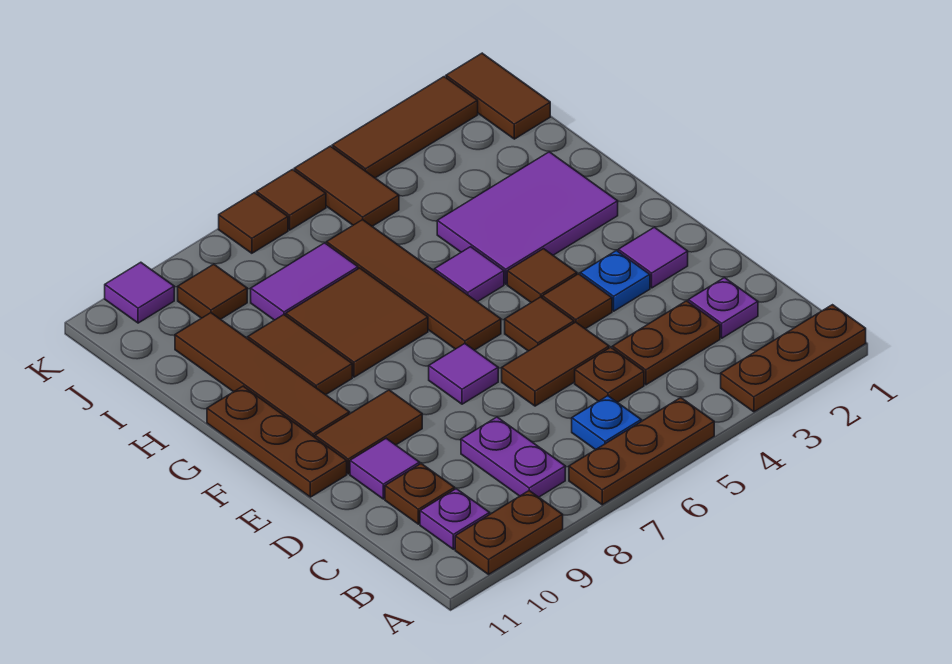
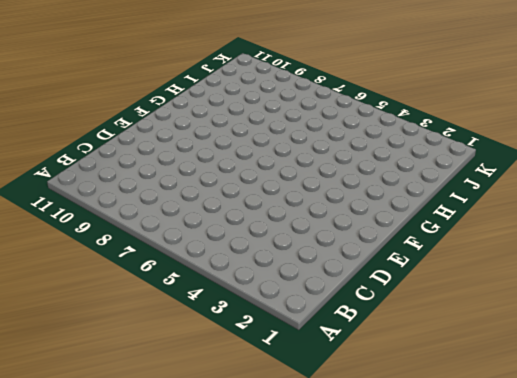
none -> brown plate A1:A3 level 1
none -> brown plate A5:A7 level 1
none -> brown plate A9:A10 level 1
none -> blue plate B6 level 1

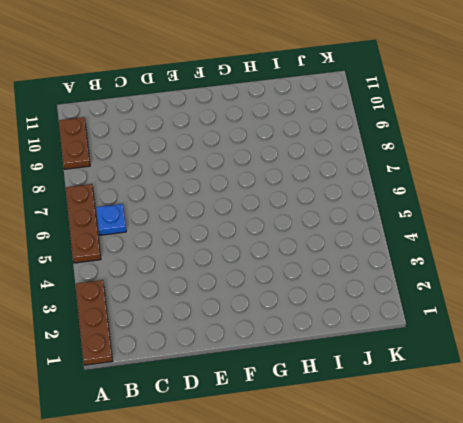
none -> purple plate B8:C8 level 1
none -> purple plate B10 level 1
none -> purple plate C2 level 1
none -> brown plate C3:C4 level 1

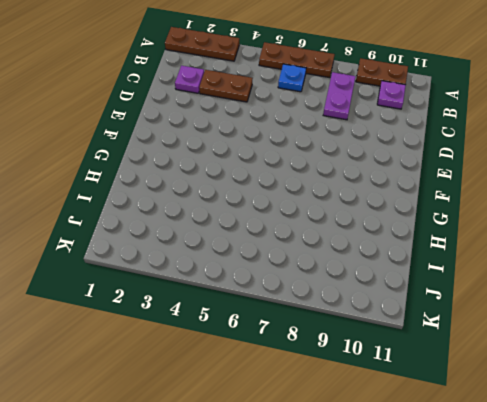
none -> brown plate C5 level 1
none -> brown plate C10 level 1
none -> brown tile D5:D6 level 1
none -> purple tile D10 level 1

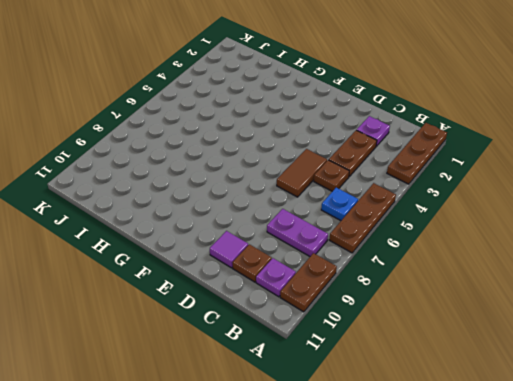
none -> purple tile E2 level 1
none -> blue plate E3 level 1
none -> brown tile E4 level 1
none -> brown tile E5 level 1

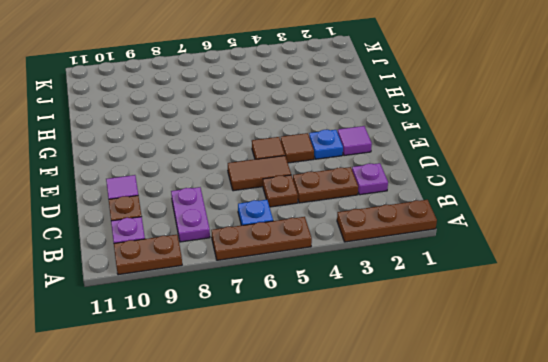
none -> purple tile E7 level 1
none -> brown tile E9:E10 level 1
none -> brown plate E11:G11 level 1
none -> brown tile F4 level 1

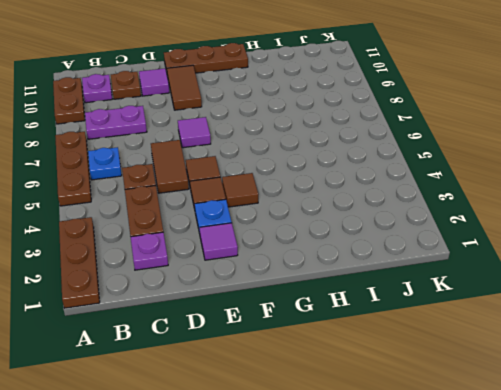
none -> brown tile F6:I6 level 1
none -> brown tile F10:I10 level 1
none -> purple tile G2:H4 level 1
none -> purple tile G5 level 1

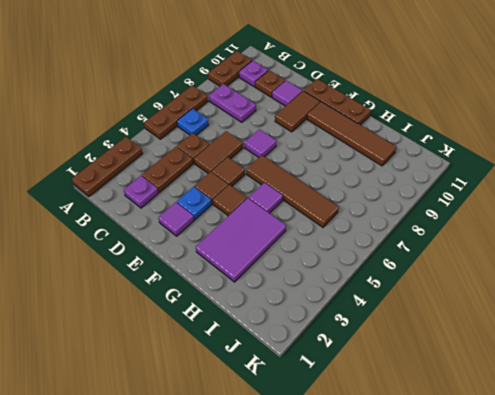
none -> brown tile G7:H8 level 1
none -> brown tile G9:H9 level 1
none -> purple tile I7:I8 level 1
none -> brown tile J1:K1 level 1

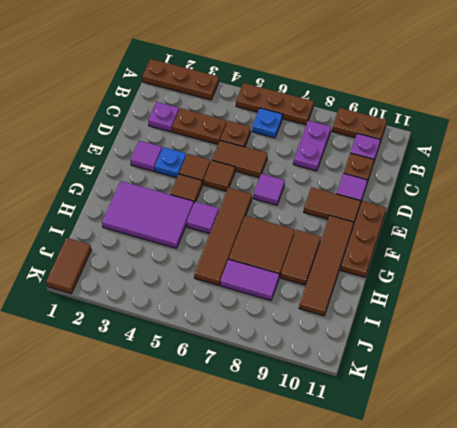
none -> brown tile J5:K5 level 1
none -> brown tile J9 level 1
none -> brown tile K2:K4 level 1
none -> brown tile K6 level 1

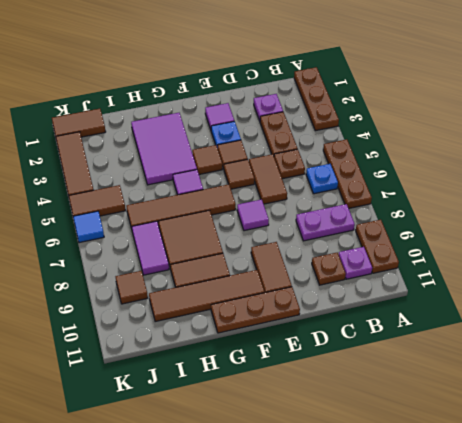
blue tile K6 level 1 -> brown tile K6 level 1
none -> purple tile D10 level 1
none -> brown tile K7 level 1
none -> purple tile K10 level 1

